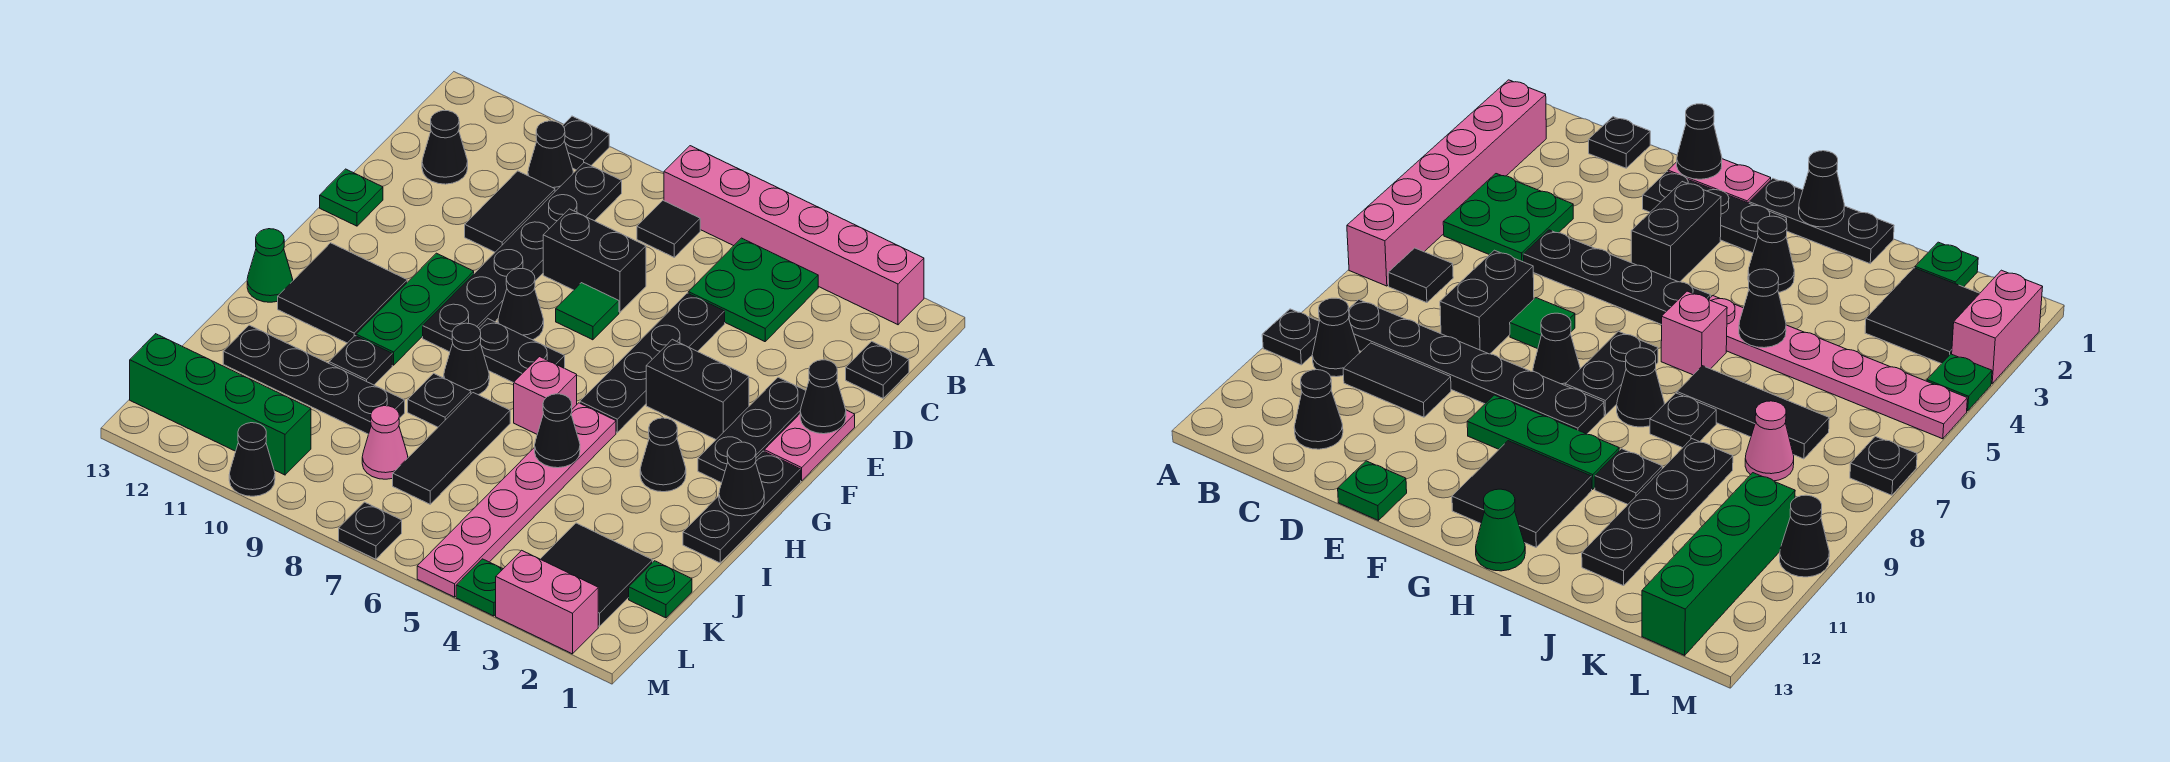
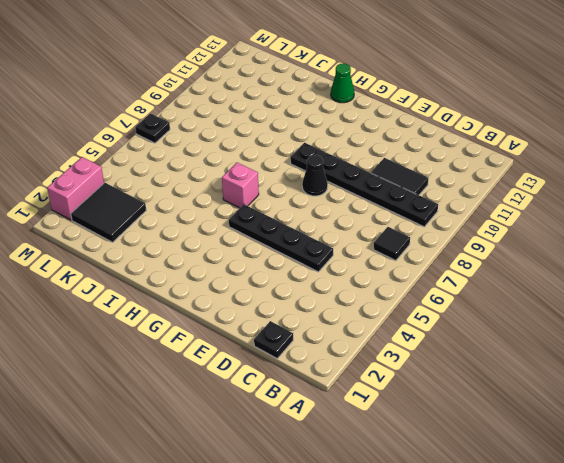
none -> pink brick A2:A7 level 1
none -> black plate A10 level 1
none -> green plate B4:C5 level 1
none -> black cone B10 level 1

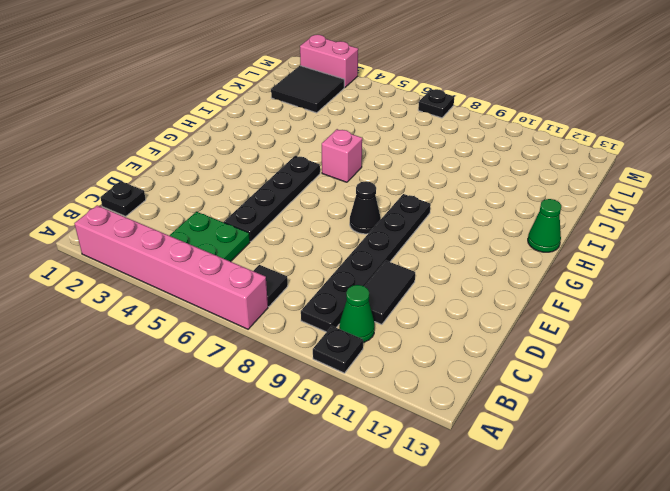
green cone B10 level 1 -> black cone B10 level 1
none -> black cone C12 level 1
none -> black brick D7:D8 level 1
none -> pink plate E1:F1 level 1
none -> black plate E2:G2 level 1

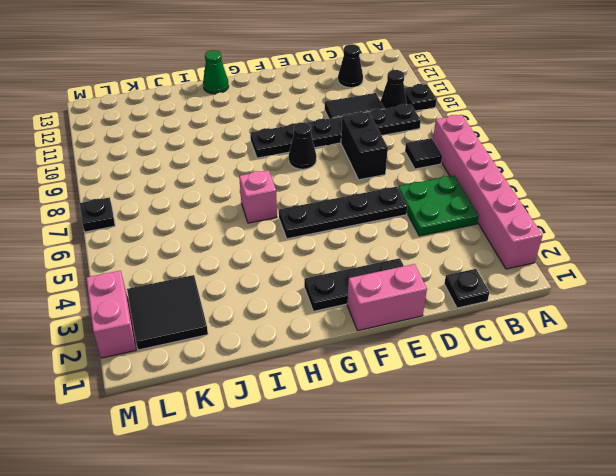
pink brick E1:F1 level 1 -> pink plate E1:F1 level 1
none -> green tile E7 level 1
none -> green plate E13 level 1
none -> black brick F3:F4 level 1
none -> green plate F10:H10 level 1

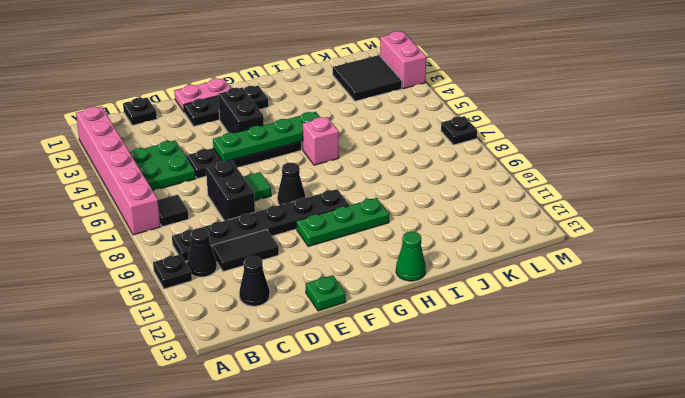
green plate E5:H5 level 2 -> none
none -> black plate G1:I1 level 1
none -> black plate G7:G8 level 1
none -> black tile G11:H12 level 1
none -> black cone H3 level 1

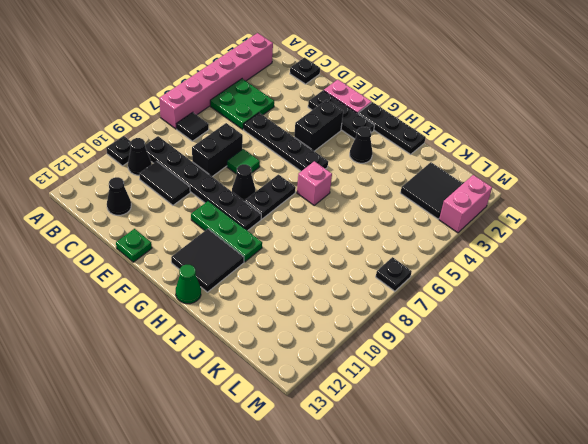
none -> pink plate H5:M5 level 1
none -> black cone H8 level 1
none -> black tile I7:K7 level 1
none -> black plate I8 level 1

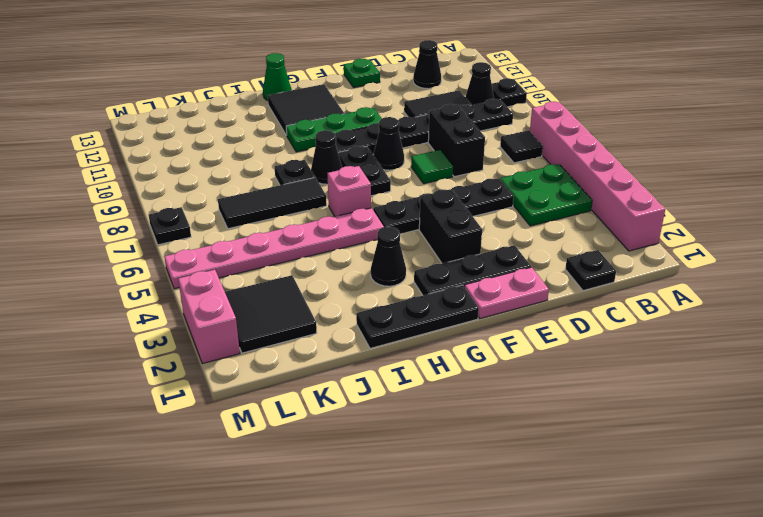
none -> black plate I10 level 1
none -> black plate J9:J12 level 1
none -> green plate K1 level 1
none -> pink cone K8 level 1

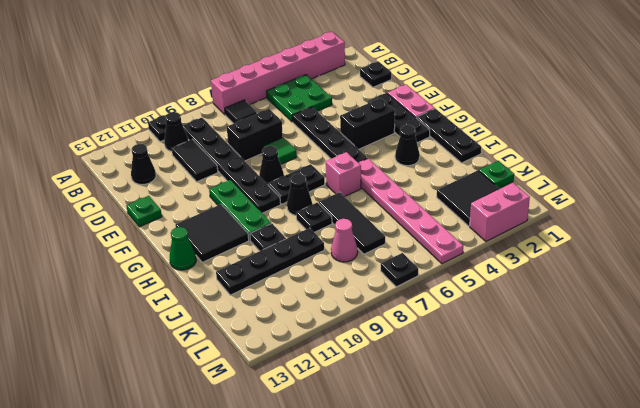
none -> green brick L10:L13 level 1
none -> green plate M4 level 1
none -> black cone M10 level 1
none -> black cone E1 level 2

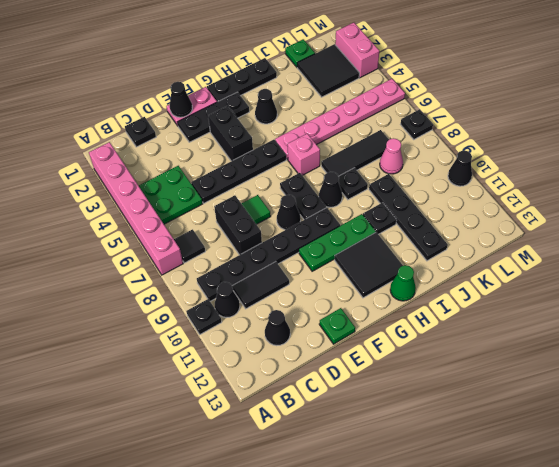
none -> green brick L10:L13 level 1
none -> green plate M4 level 1
none -> black cone H1 level 2
none -> black cone I5 level 2

